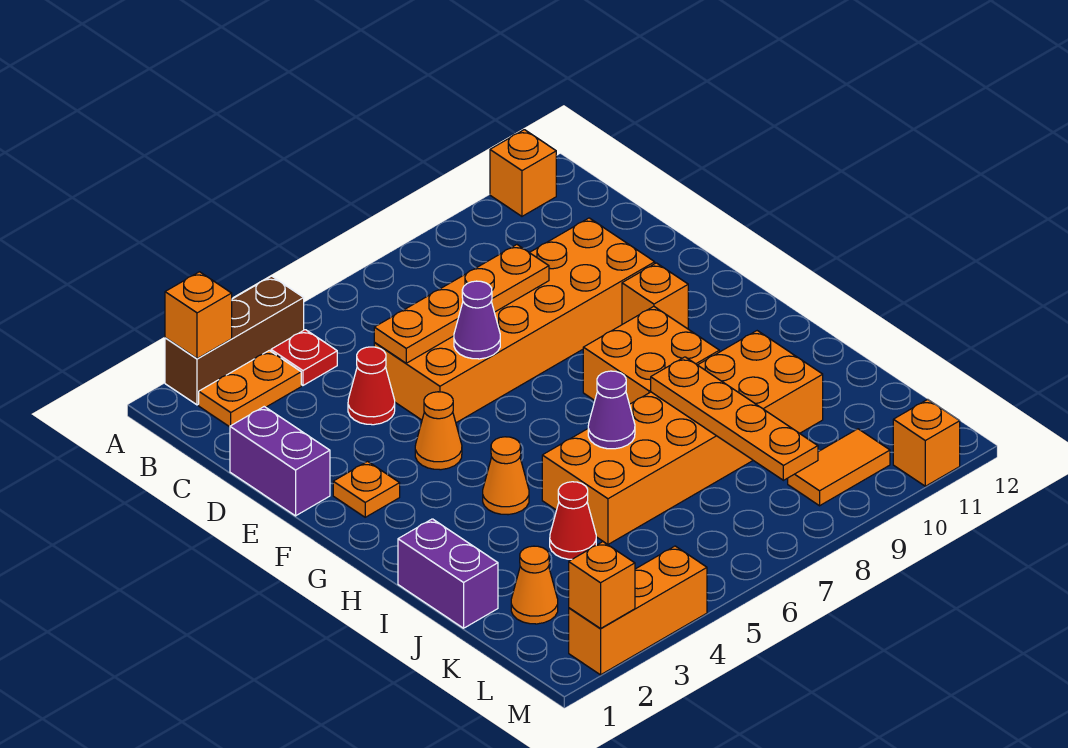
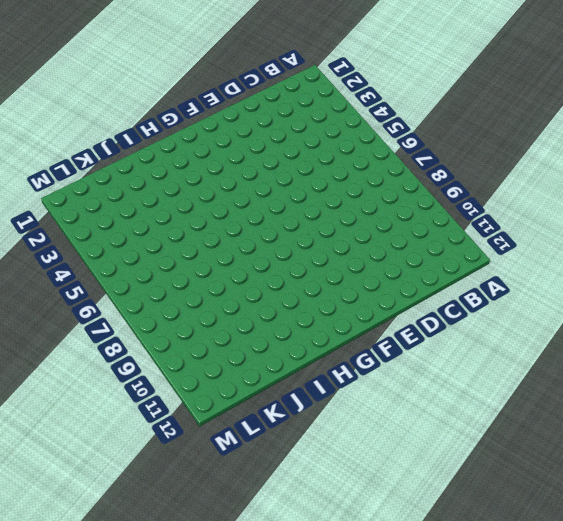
none -> brown brick A2:A4 level 1
none -> orange brick A11 level 1
none -> orange plate B2:B3 level 1

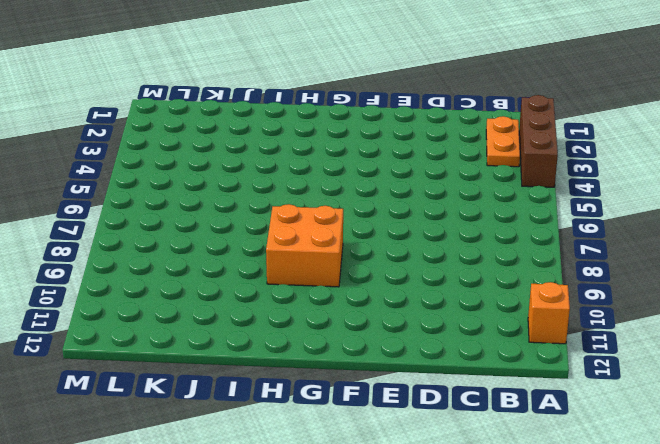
none -> red plate B4 level 1
none -> purple brick D1:E1 level 1
none -> red cone D4 level 1

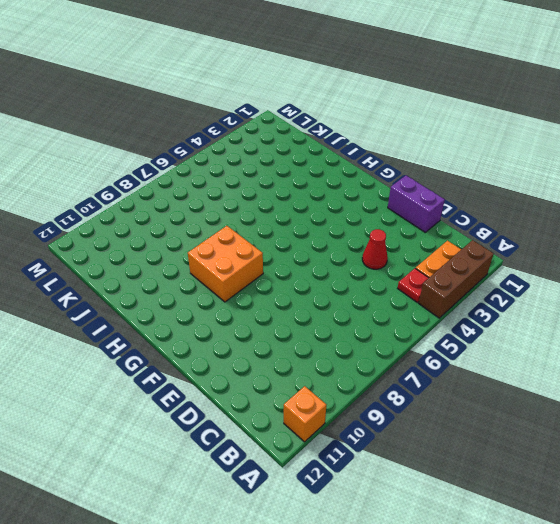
none -> orange brick D5:E10 level 1
none -> orange plate F2 level 1
none -> orange cone F4 level 1

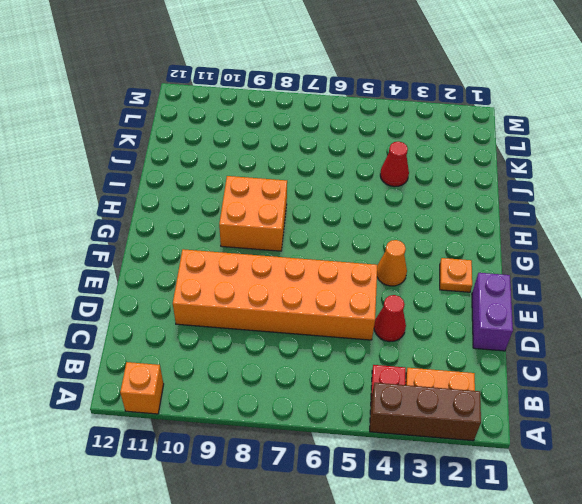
none -> orange brick F10 level 1
none -> orange cone H4 level 1
none -> purple brick I1:J1 level 1

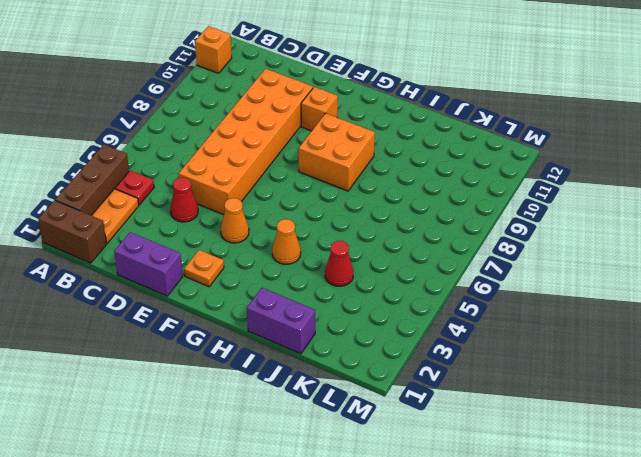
brown brick A1:B1 level 1 -> none
none -> orange brick I5:J10 level 1
none -> orange cone K2 level 1
none -> orange tile L9:L10 level 1

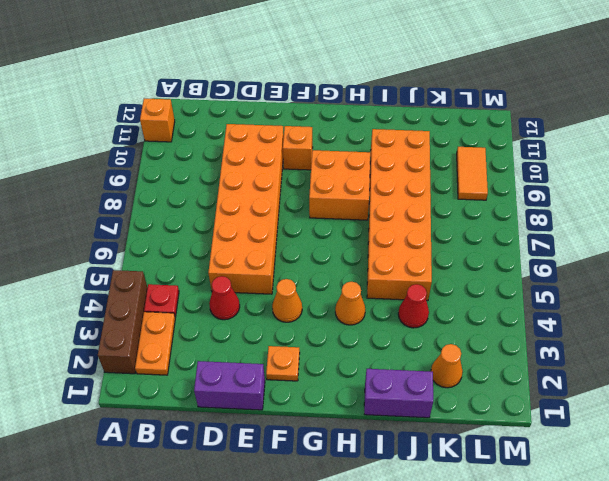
none -> orange brick M2:M4 level 1
none -> orange brick M11 level 1
none -> orange brick A2 level 2

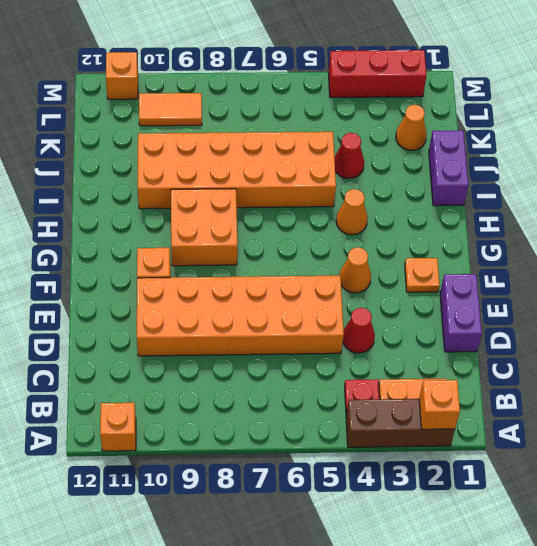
red brick M2:M4 level 1 -> orange brick M2:M4 level 1
none -> orange plate D5:D8 level 2
none -> purple cone E6 level 2
none -> purple cone I6 level 2

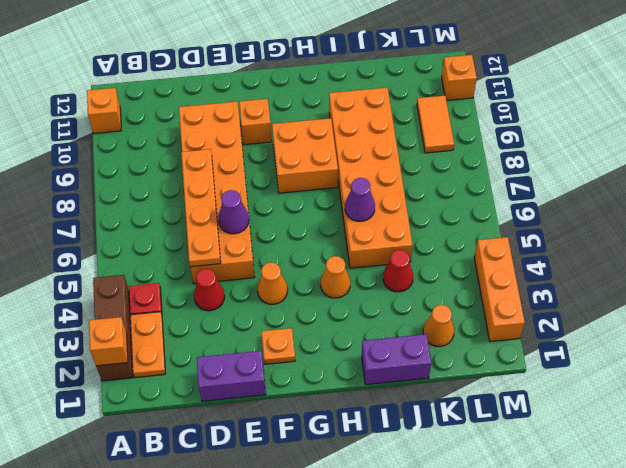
none -> orange plate I8:L8 level 2
none -> orange brick M2 level 2

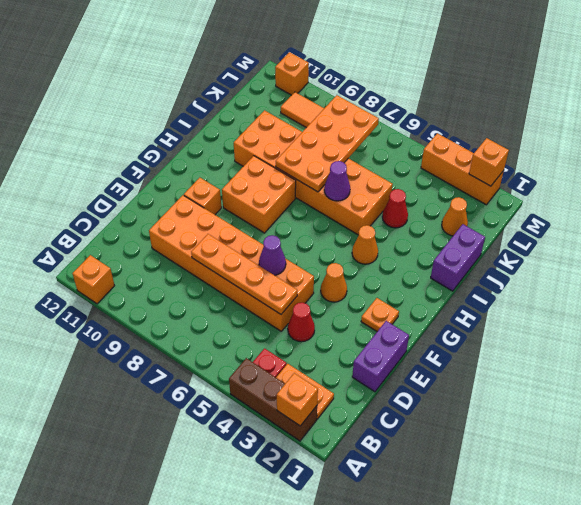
orange plate I7:L8 level 2 -> orange plate I8:L8 level 2

